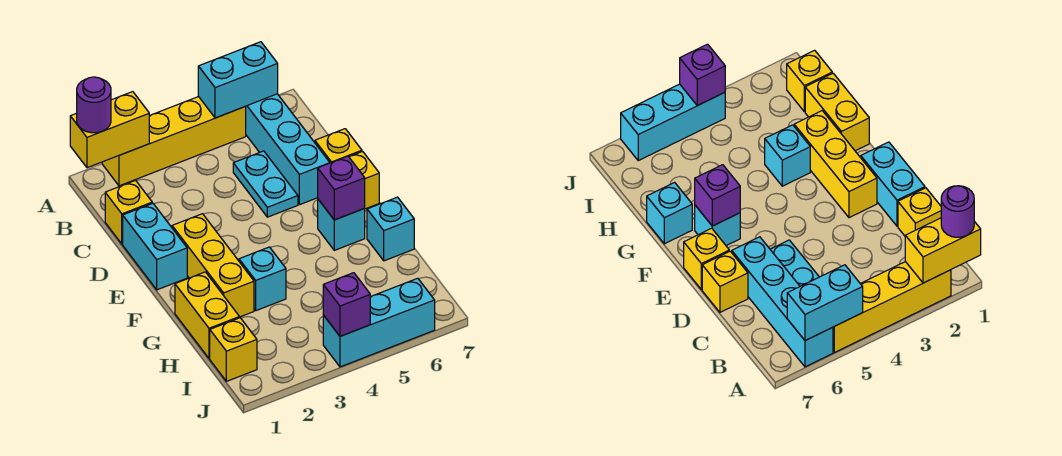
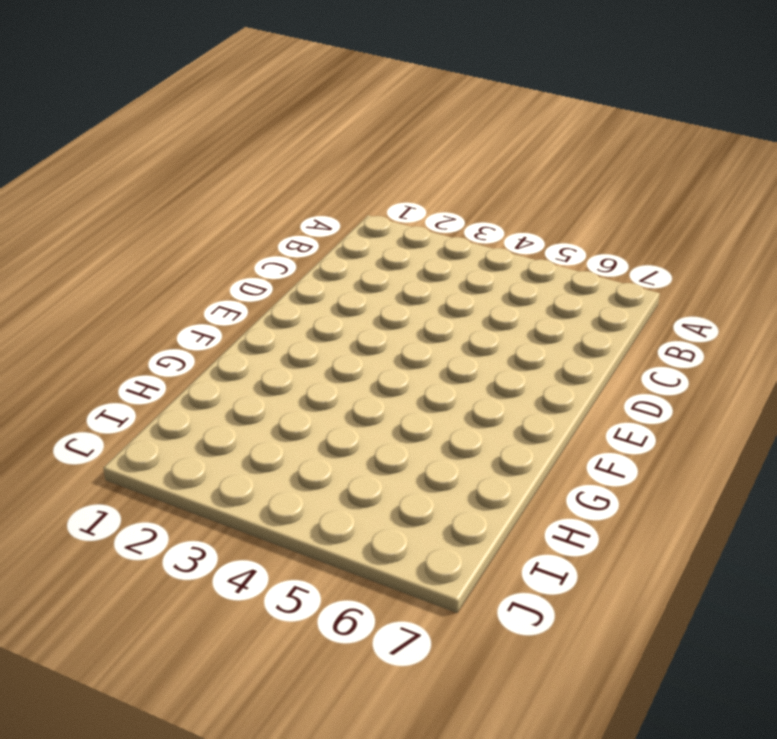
none -> yellow brick A2:A5 level 1
none -> cyan brick A6:D6 level 1
none -> yellow brick C1 level 1

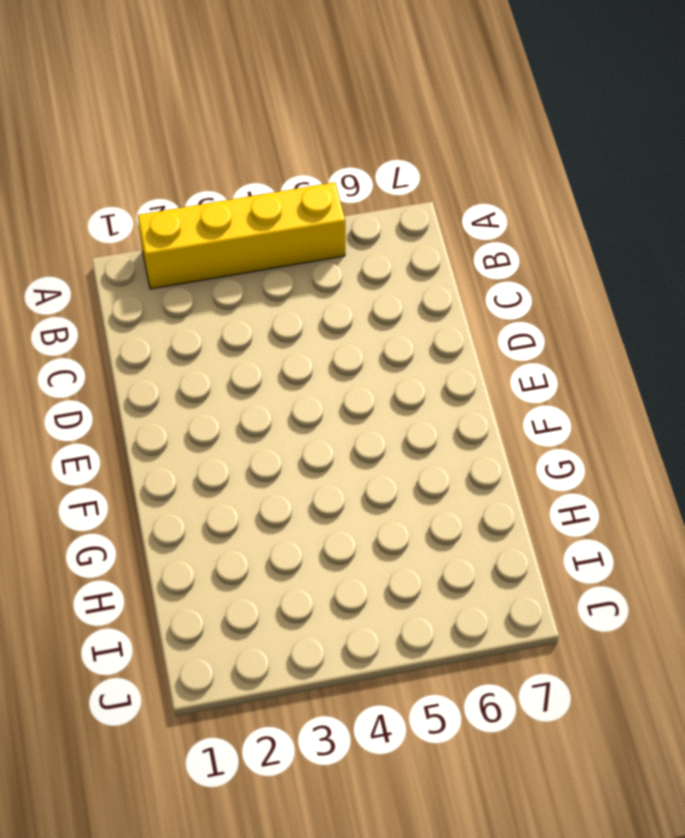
none -> cyan brick A6:D6 level 1
none -> yellow brick C1 level 1
none -> cyan plate C5:D5 level 1

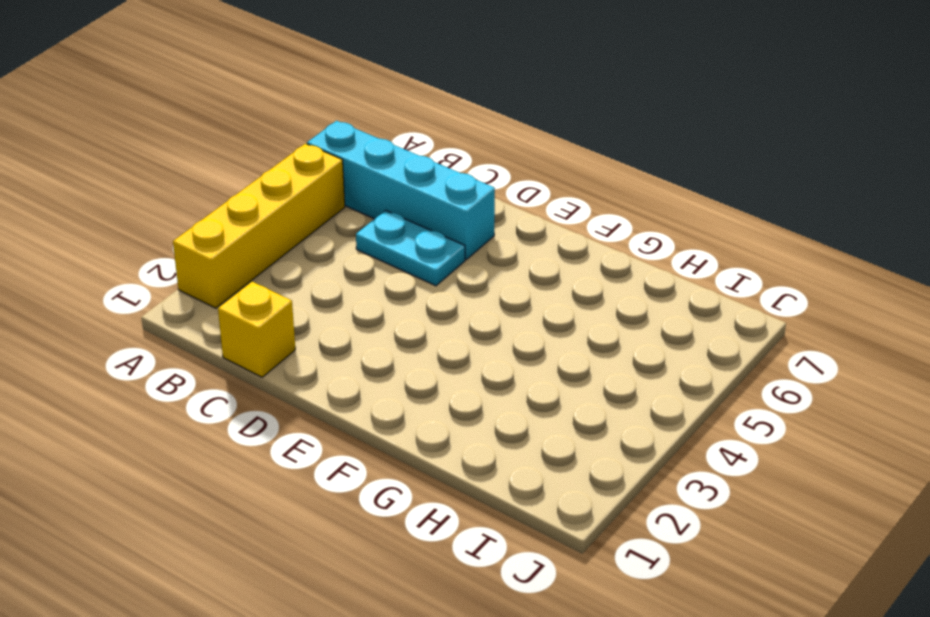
none -> cyan brick D1:E1 level 1
none -> yellow brick D7 level 1
none -> yellow brick E2:G2 level 1

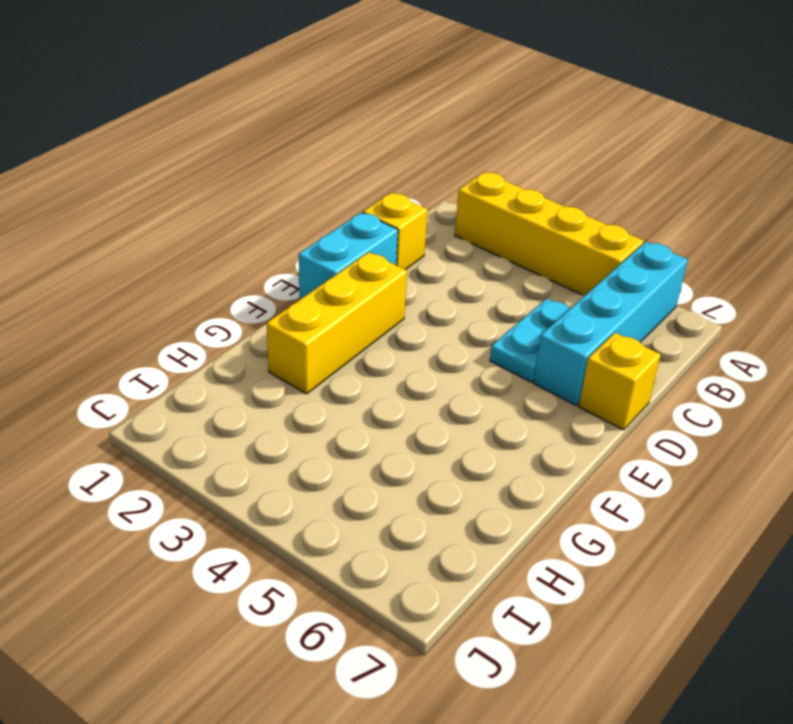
none -> yellow brick E7 level 1
none -> cyan brick F6 level 1
none -> yellow brick G1:H1 level 1

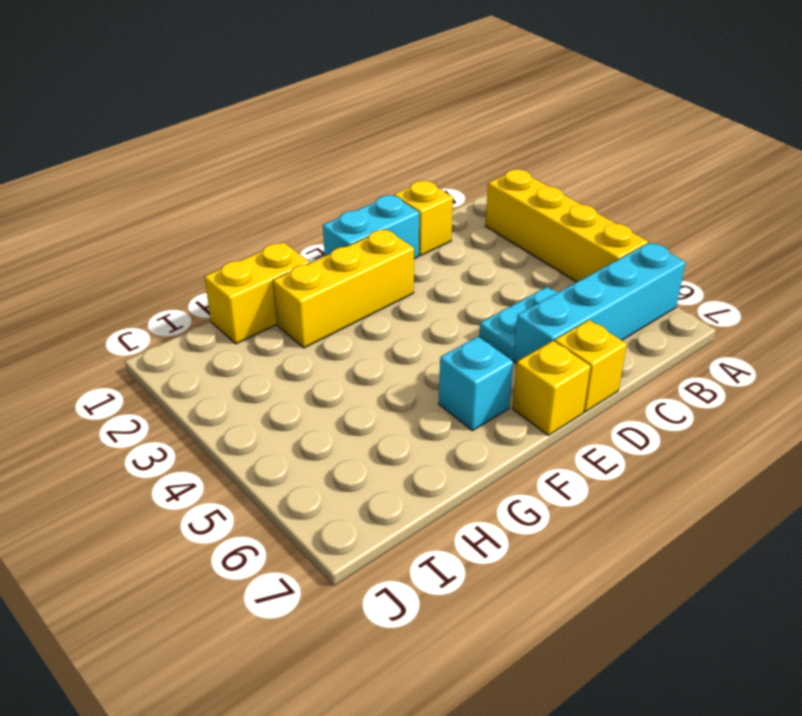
none -> cyan brick G3 level 1
none -> cyan brick G7 level 1
none -> yellow brick I1 level 1

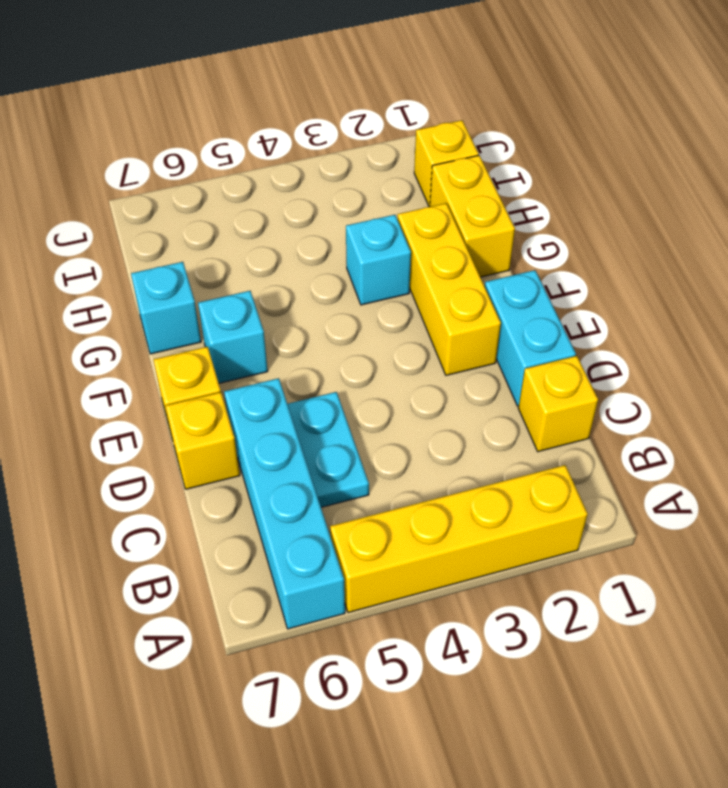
none -> cyan brick J4:J6 level 1
none -> yellow brick A1:A2 level 2
none -> cyan brick A5:A6 level 2

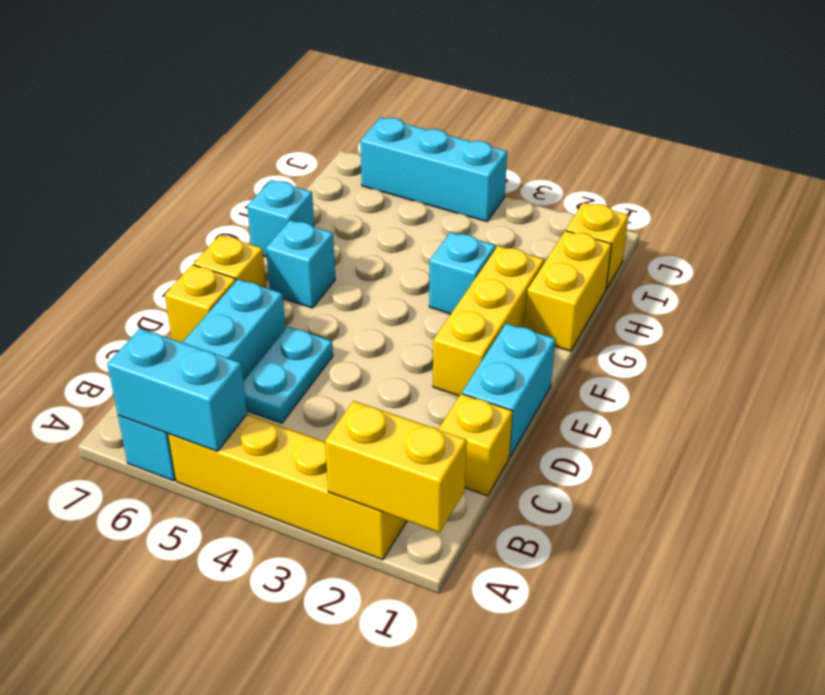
none -> purple brick F6 level 2
none -> purple brick J4 level 2
none -> purple round brick A1 level 3

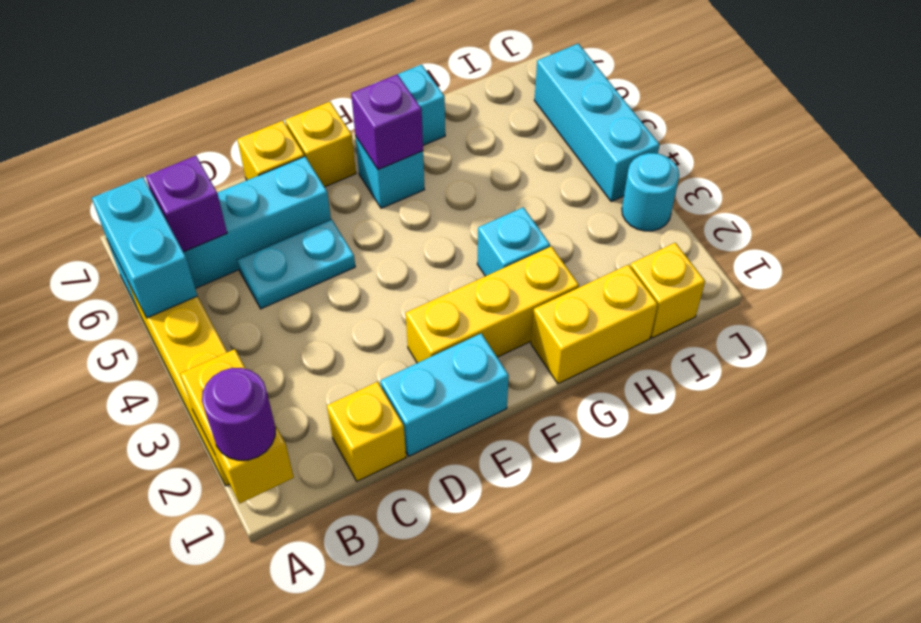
purple brick B6 level 2 -> purple brick J4 level 2
cyan round brick J3 level 1 -> none

